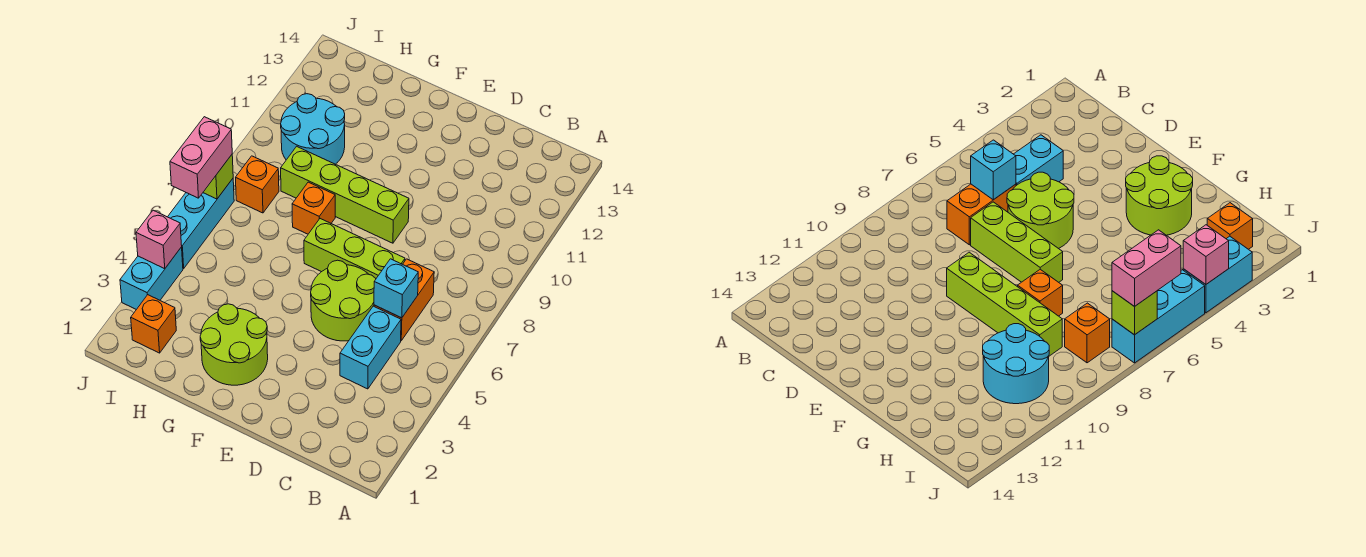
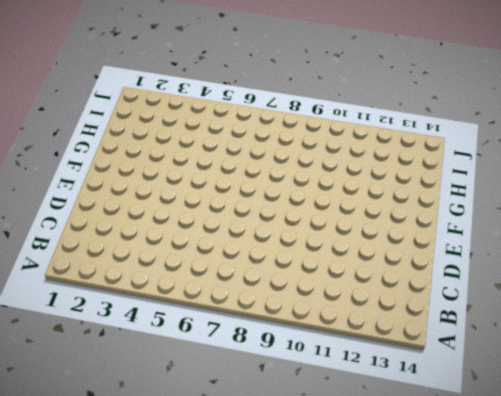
none -> cyan brick C4:C5 level 1
none -> orange brick C6:C7 level 1
none -> lime round brick D5:E6 level 1

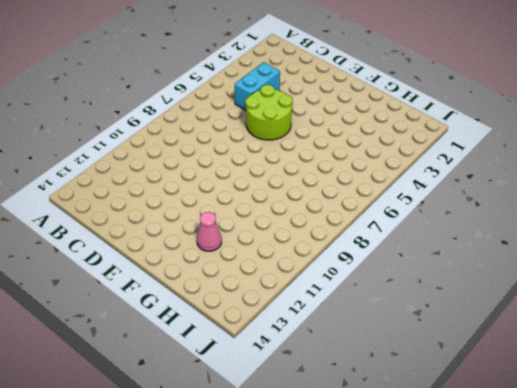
pink cone G12 level 1 -> none
none -> orange brick C6:C7 level 1
none -> lime brick D7:F7 level 1
none -> lime brick E9:H9 level 1

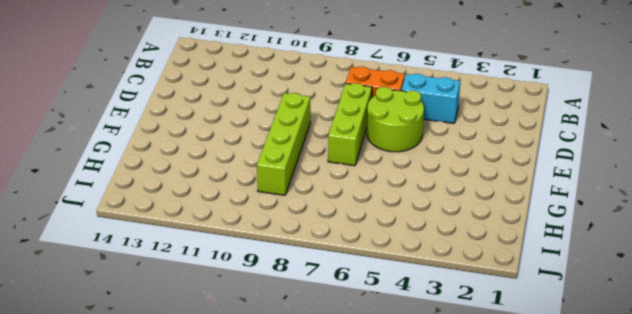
none -> lime round brick F2:G3 level 1
none -> orange brick G8 level 1
none -> cyan round brick H10:I11 level 1

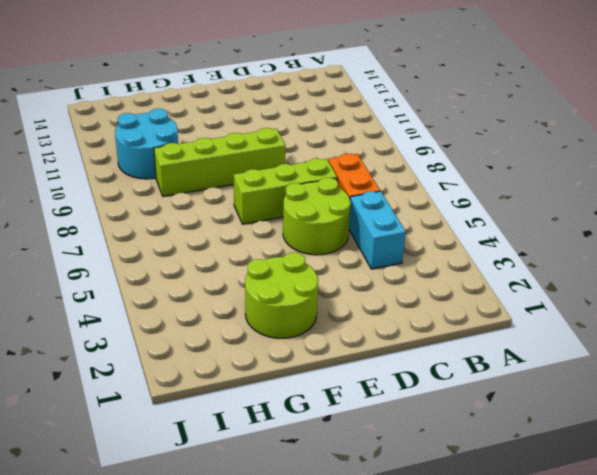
none -> orange brick G8 level 1
none -> orange brick I2 level 1
none -> orange brick I8 level 1

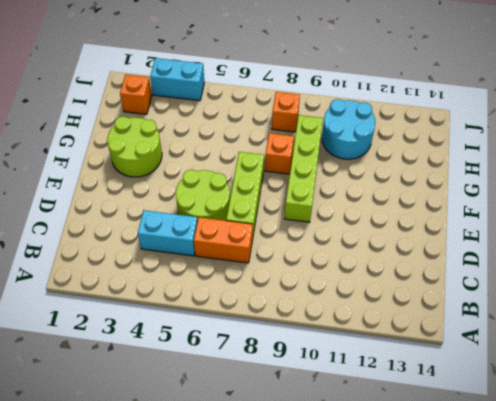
none -> cyan brick J5:J7 level 1
none -> cyan brick C6 level 2
none -> pink brick J4 level 2

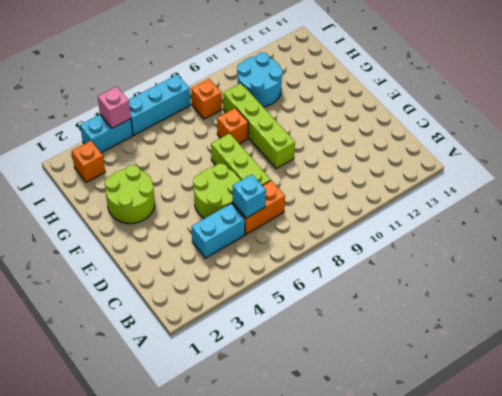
none -> lime brick J7 level 2
none -> pink brick J6:J7 level 3

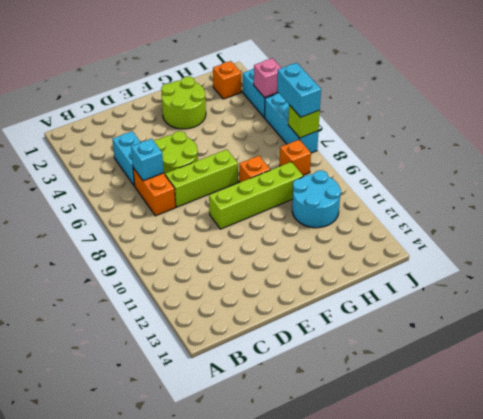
cyan brick J6:J7 level 3 -> pink brick J6:J7 level 3

